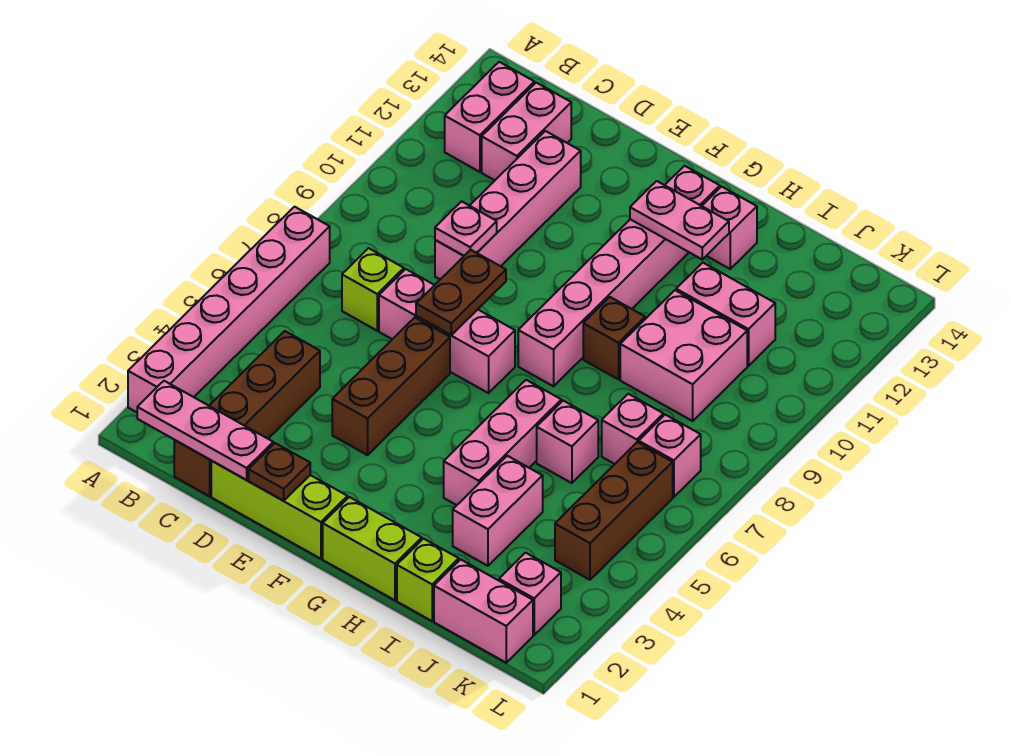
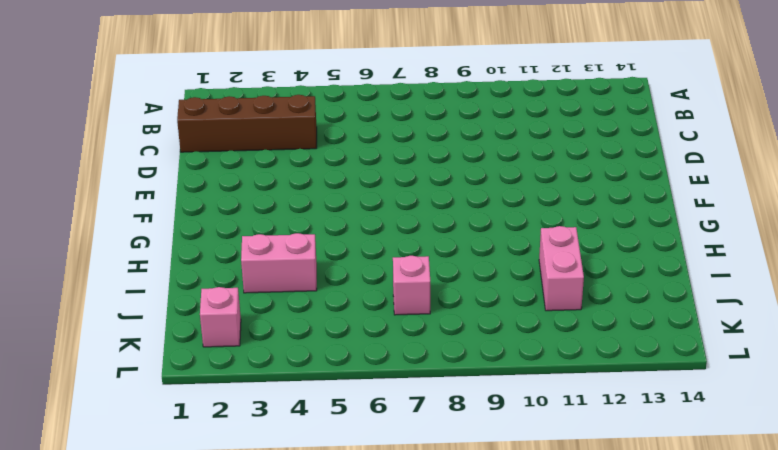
none -> pink brick A2:A7 level 1
none -> pink brick B12:B13 level 1
none -> lime brick C7 level 1

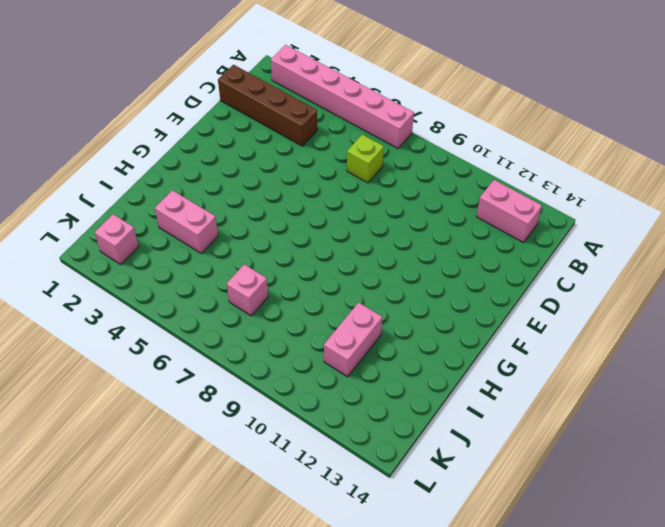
none -> pink brick C12:C13 level 1
none -> lime brick D1:F1 level 1
none -> pink brick D7:F7 level 1

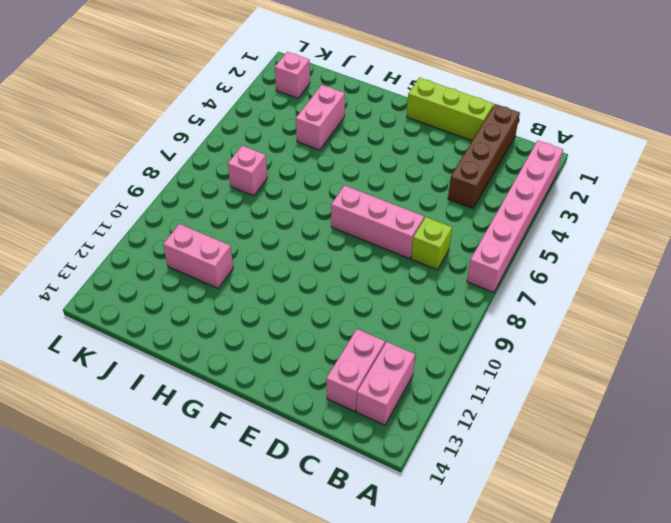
none -> pink brick D9:D12 level 1
none -> brown brick E4:E6 level 1
none -> lime brick G1:H1 level 1

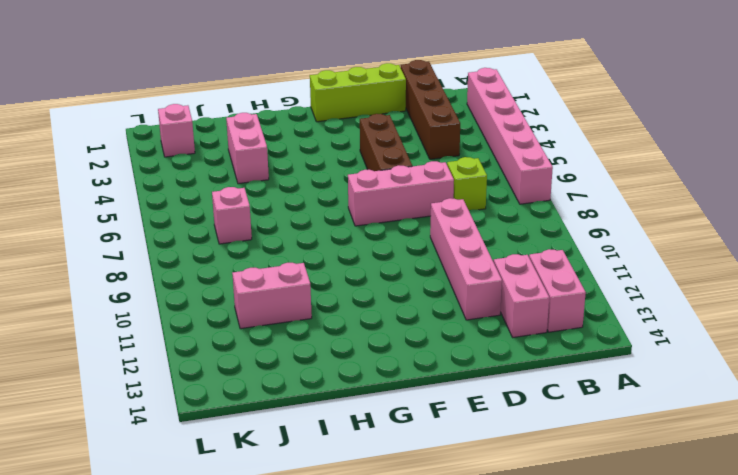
none -> lime brick G1:H1 level 1
none -> pink brick G8:G13 level 1
none -> pink brick H4:H6 level 1

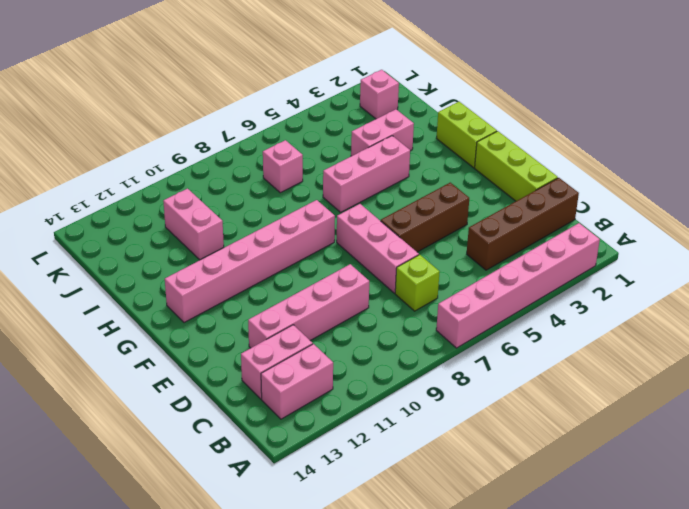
none -> brown brick H9 level 1
none -> pink brick H13 level 1
none -> lime brick I1 level 1

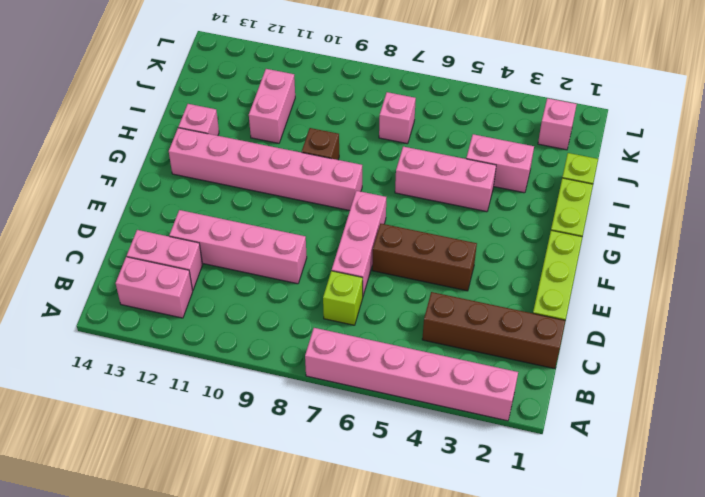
none -> pink brick I6 level 1
none -> pink brick I9:J10 level 1
none -> pink brick J1:K1 level 1

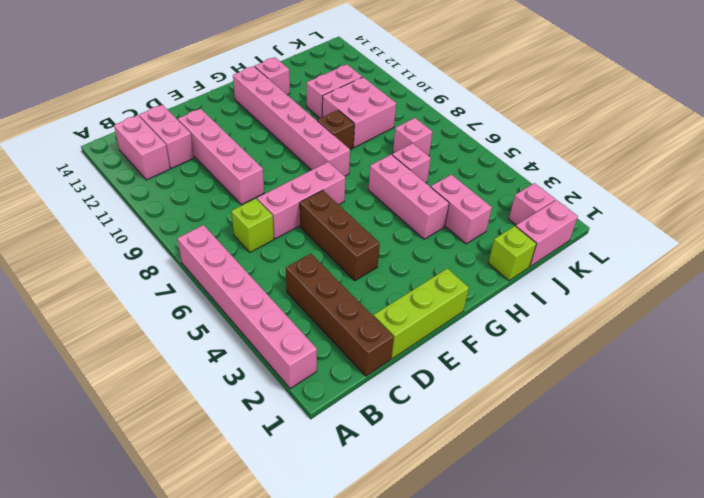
none -> lime brick G1:H1 level 1
none -> brown brick K4:K6 level 1
none -> pink brick K7 level 1

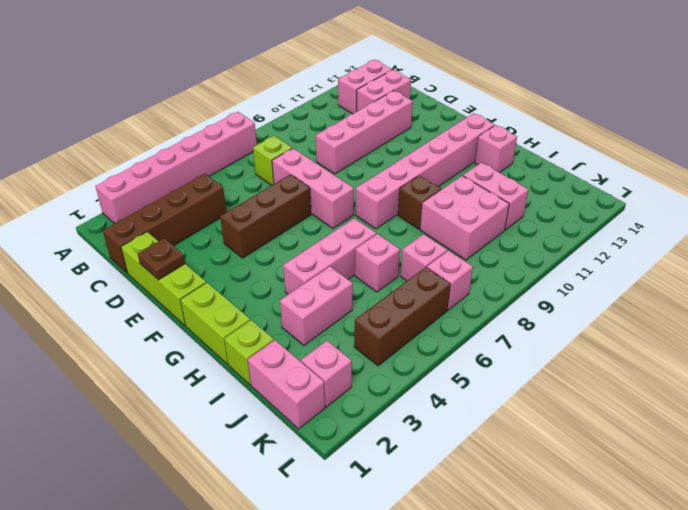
none -> pink plate B1:D1 level 2
none -> pink plate D9 level 2
none -> brown plate E7:E8 level 2

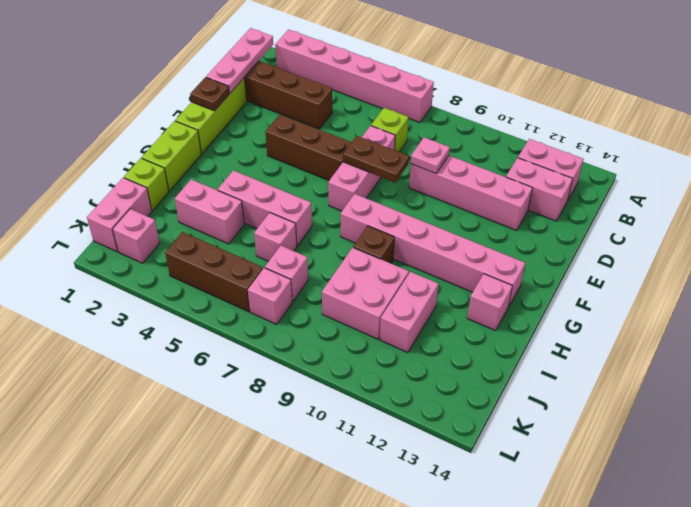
none -> pink plate G12:H12 level 2

